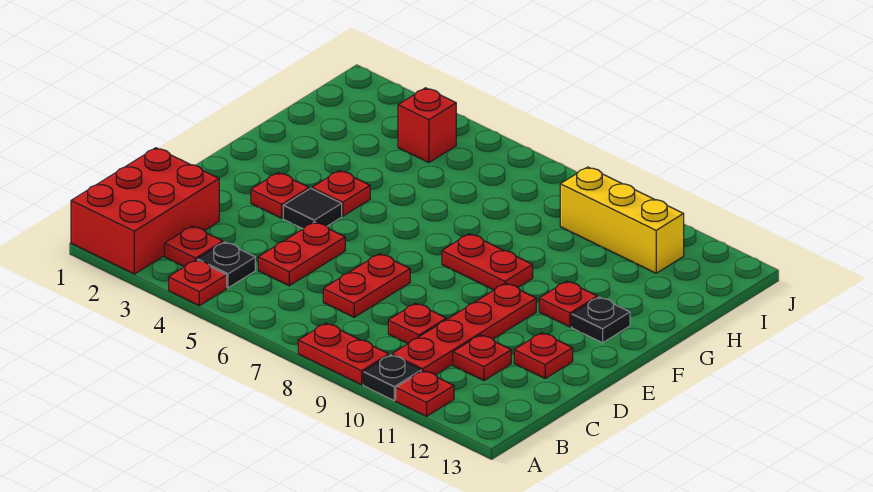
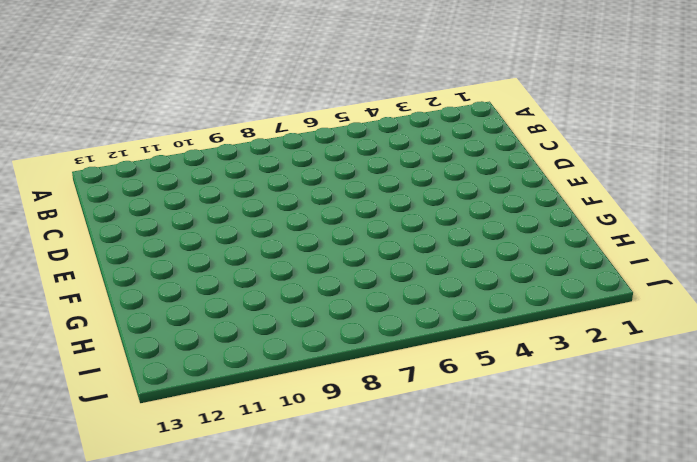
none -> red brick A1:C2 level 1
none -> red plate A4 level 1
none -> red plate A8:A9 level 1

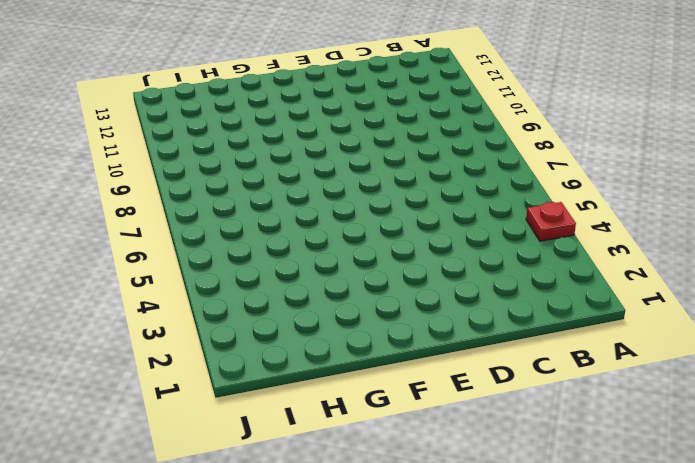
none -> red brick A1:C2 level 1
none -> red plate A8:A9 level 1
none -> black plate A10 level 1

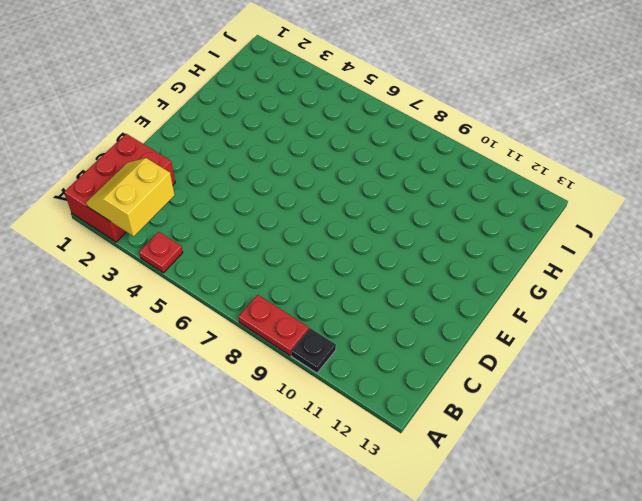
yellow slope A2:B3 level 2 top 3 -> none
none -> red plate A11 level 1
none -> red plate B3 level 1
none -> black plate B4 level 1

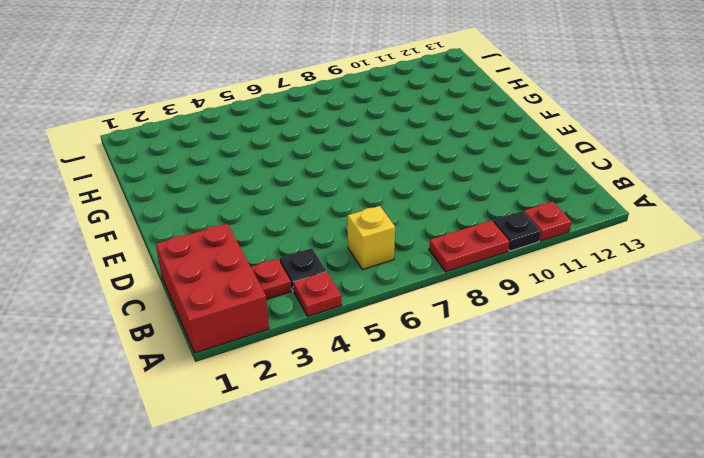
yellow brick B6 level 1 -> none
none -> red plate B10:E10 level 1
none -> red plate C5:D5 level 1
none -> red plate C7:D7 level 1

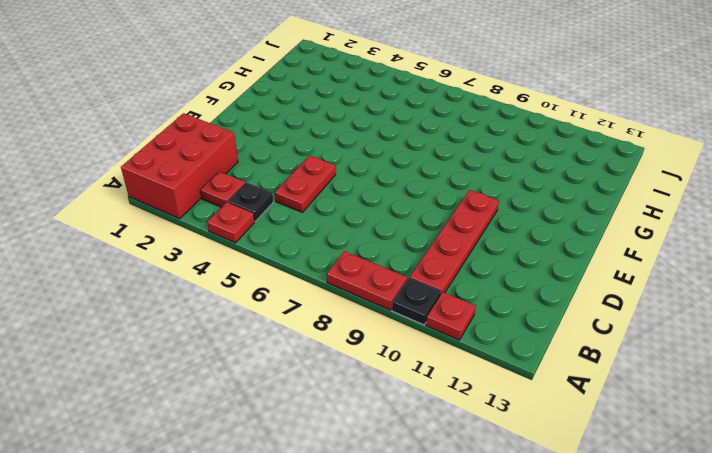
none -> red plate C7:D7 level 1
none -> red plate C9 level 1
none -> red plate C11 level 1

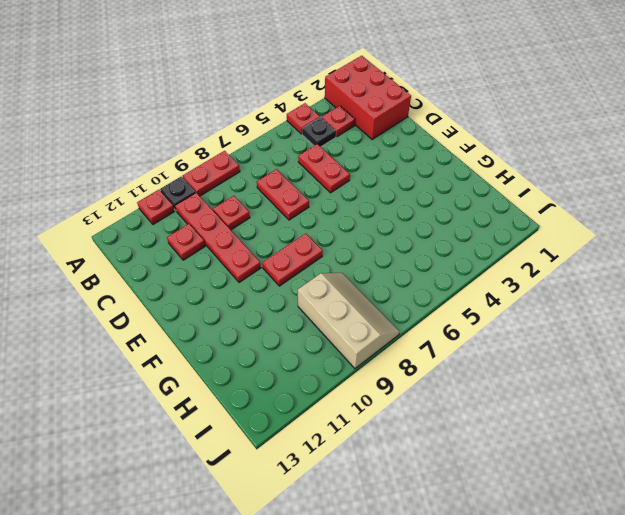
tan slope H8:J9 level 1 top 9 -> yellow brick I9:I11 level 1
none -> red plate D12 level 1
none -> red plate E3 level 1
none -> black tile E4 level 1

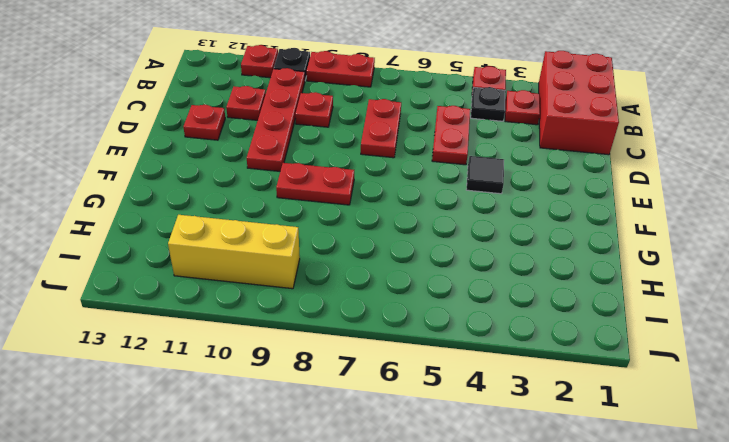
none -> red plate E3 level 1
none -> red plate F4 level 1
none -> red plate F11 level 1

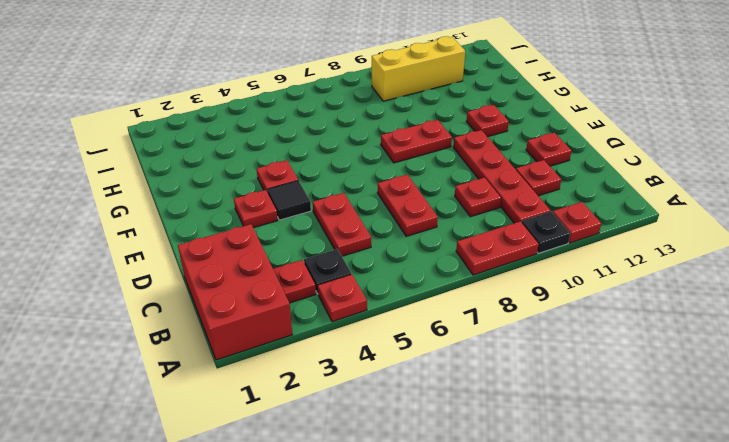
none -> black plate F12 level 1
none -> red brick I4 level 1

